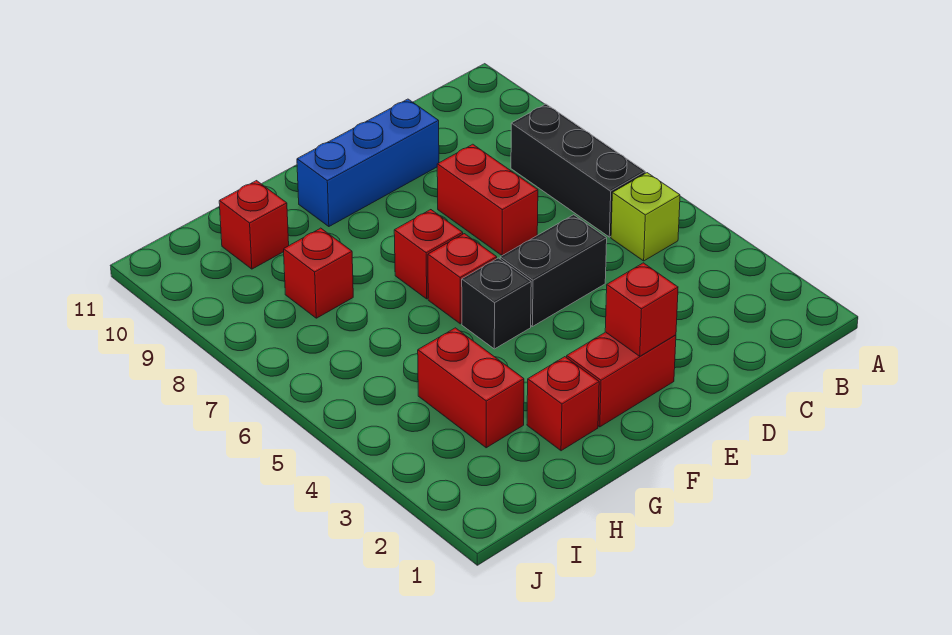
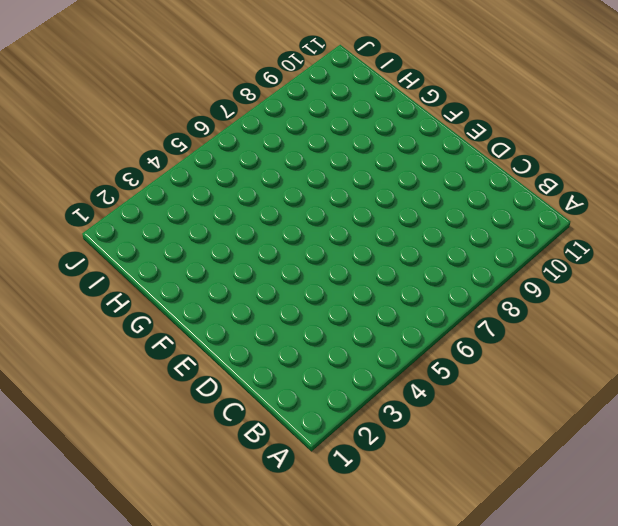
none -> lime brick B5 level 1
none -> black brick B6:B8 level 1
none -> black brick D5:E5 level 1

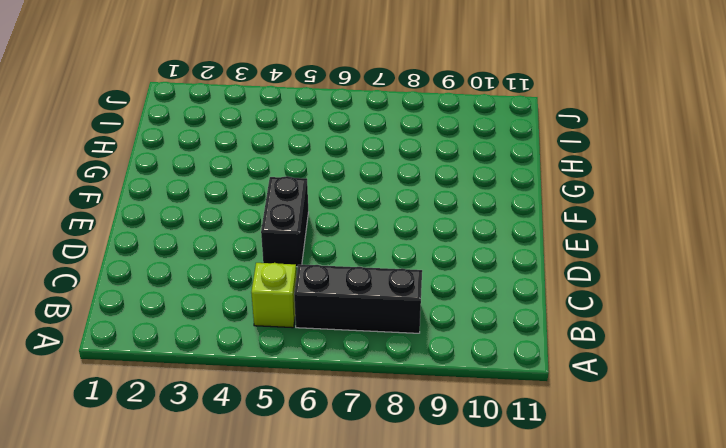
none -> red brick D7:D8 level 1
none -> blue brick D10:F10 level 1
none -> red brick E2:F2 level 1

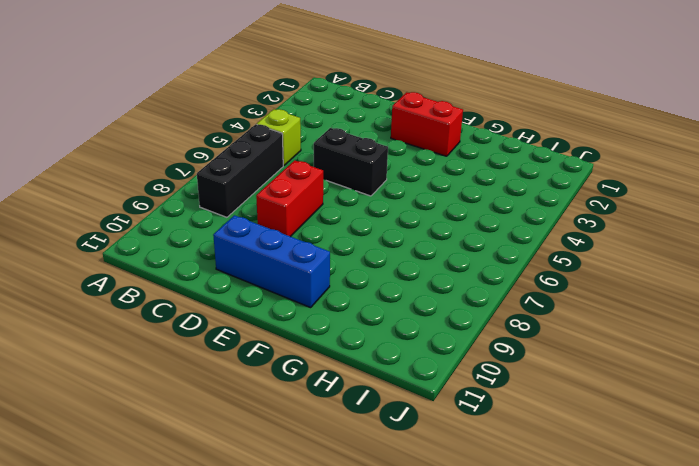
none -> black brick F5 level 1
none -> red brick F6 level 1
none -> red brick F7 level 1

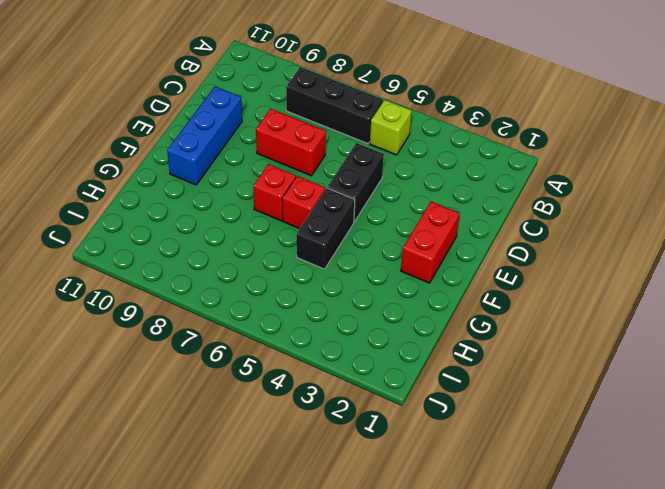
black brick F5:G5 level 1 -> black brick F5 level 1
none -> red brick G2 level 1
none -> red brick H3:H4 level 1
none -> red brick H8 level 1

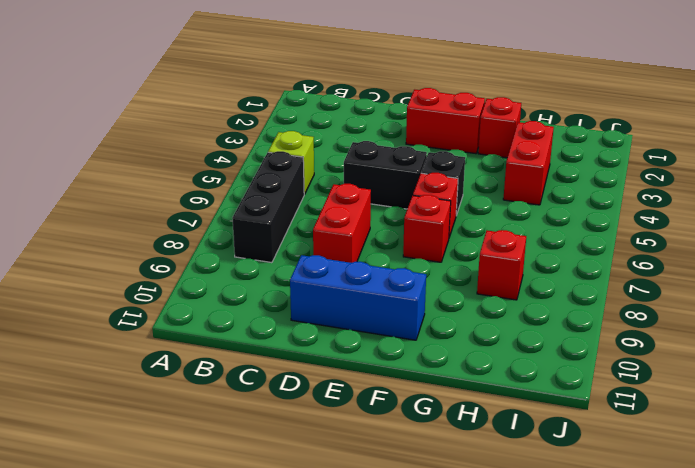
none -> red brick H10 level 1
none -> red brick E2 level 2

